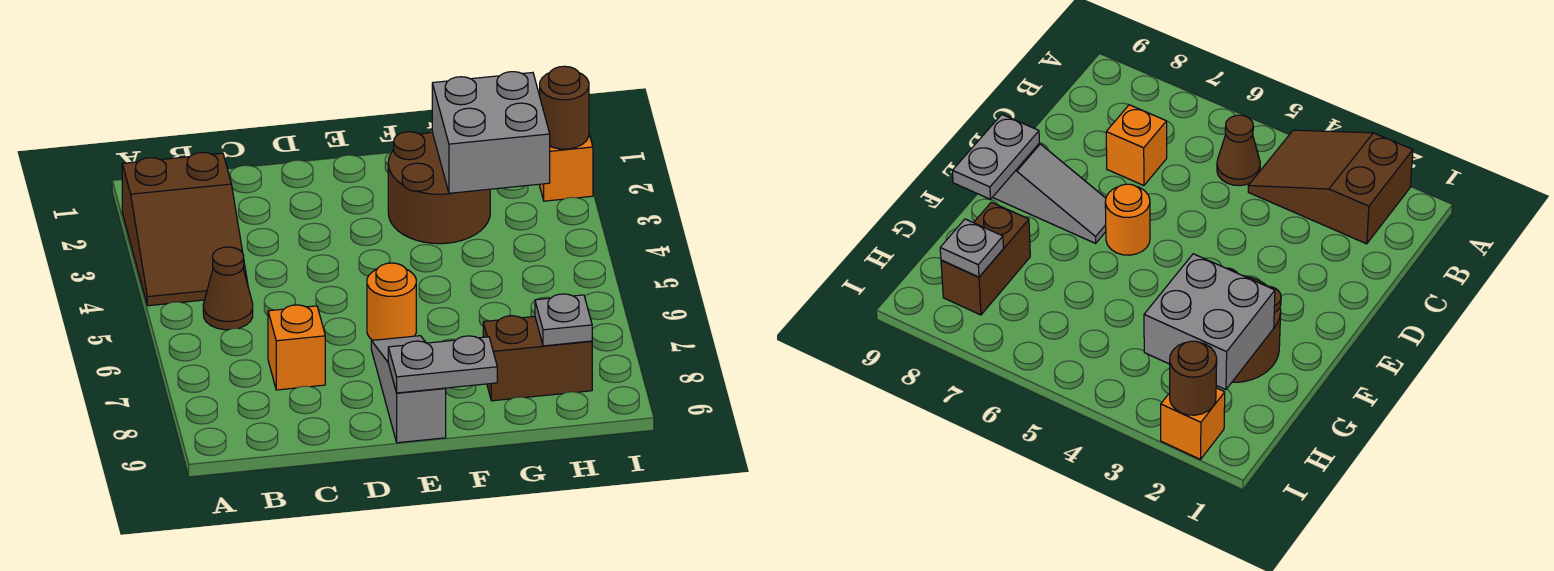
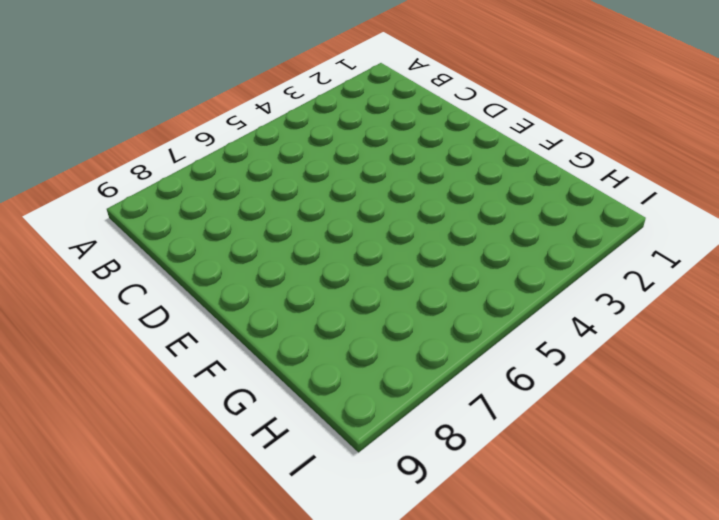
none -> brown slope A2:B4 level 1 top 2
none -> brown cone B5 level 1
none -> orange brick C7 level 1

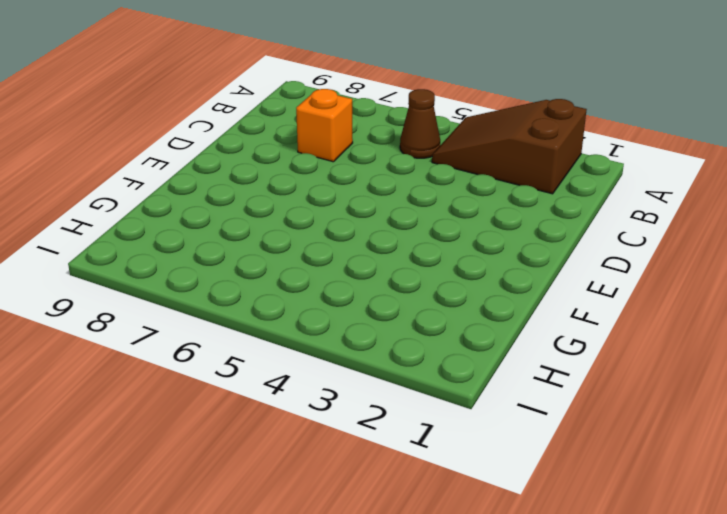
none -> orange round brick E6 level 1
none -> grey slope E7:E9 level 1 top 9
none -> brown round brick F2:G3 level 1

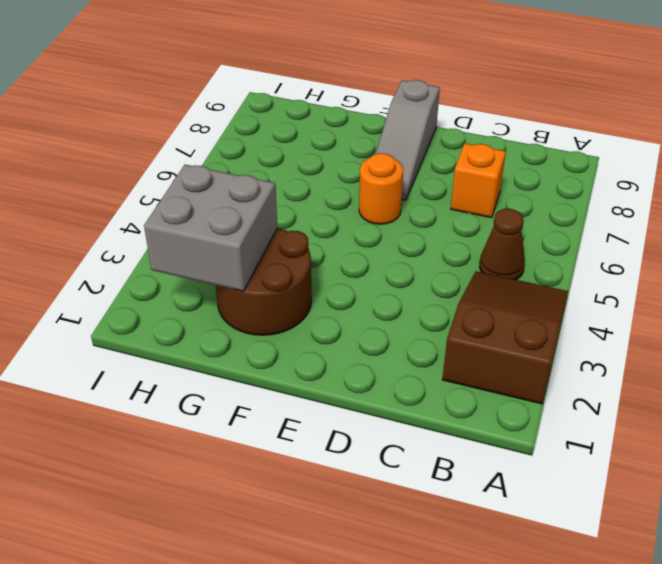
none -> brown brick G8:H8 level 1
none -> orange brick I2 level 1
none -> grey plate E9:F9 level 2

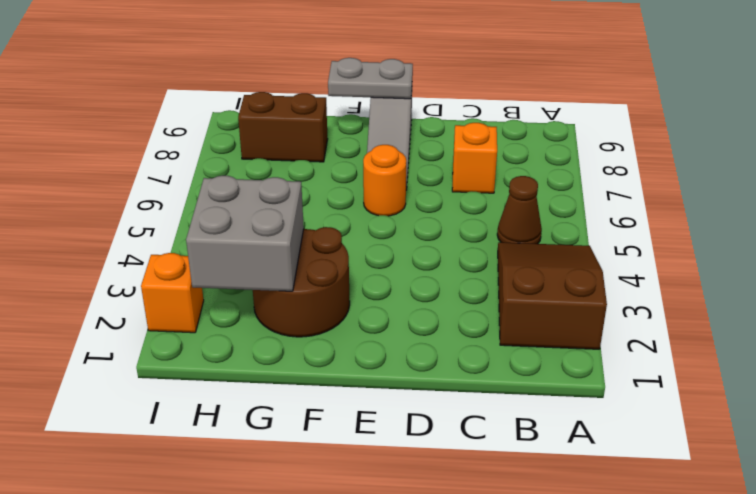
none -> grey plate H8 level 2
none -> brown round brick I2 level 2

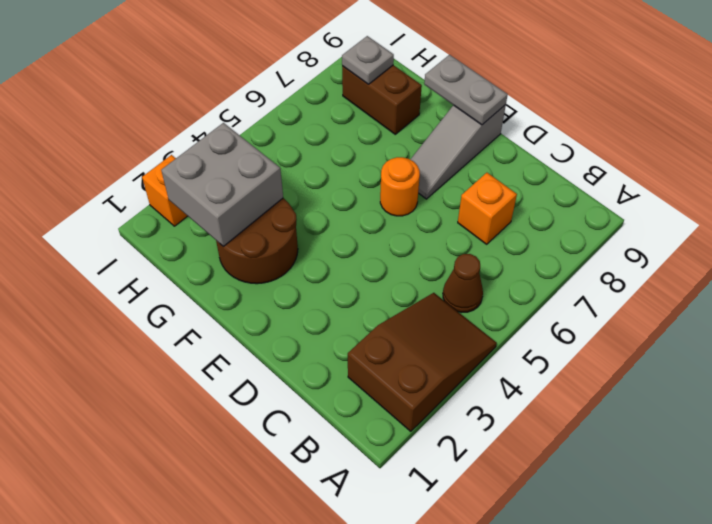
none -> brown round brick I2 level 2

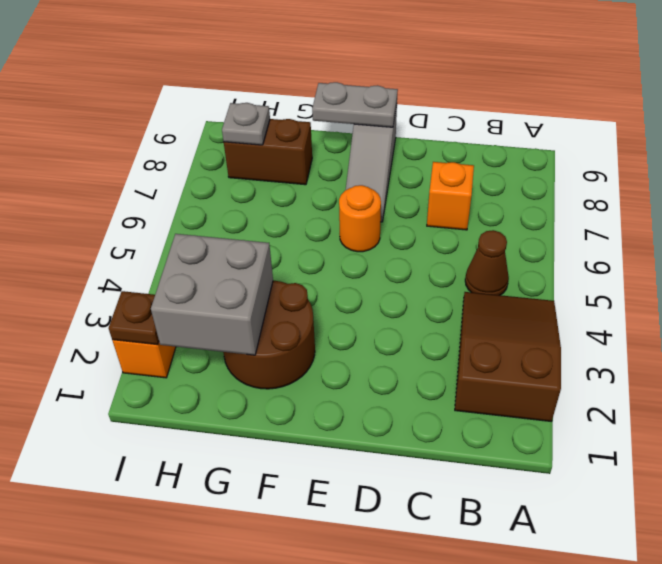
brown plate I2 level 2 -> brown round brick I2 level 2

